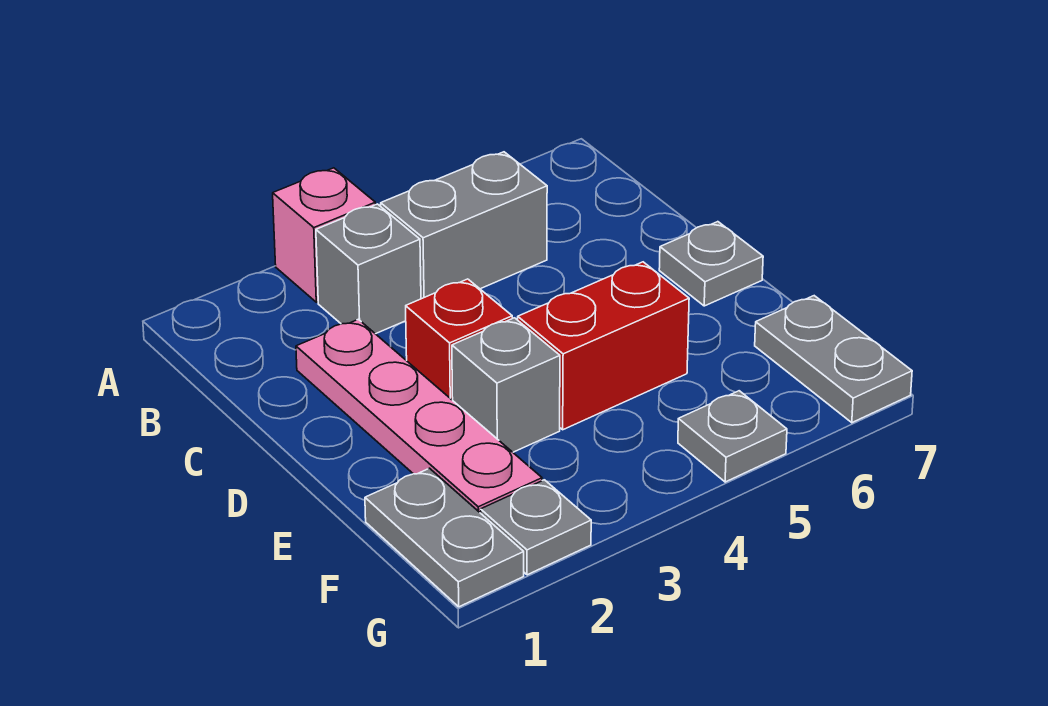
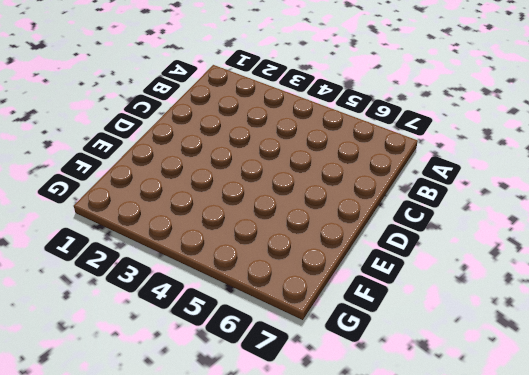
none -> pink brick A3 level 1
none -> grey brick B3 level 1
none -> grey brick B4:B5 level 1

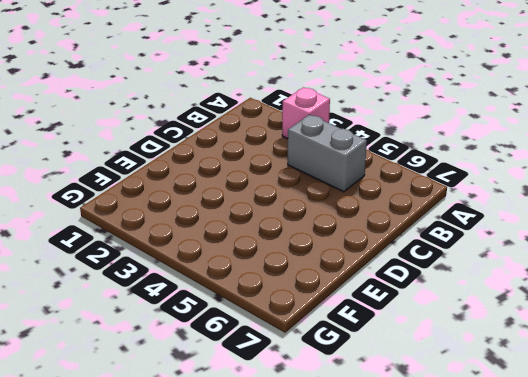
none -> grey brick B3 level 1
none -> pink plate C2:F2 level 1
none -> red brick D3 level 1

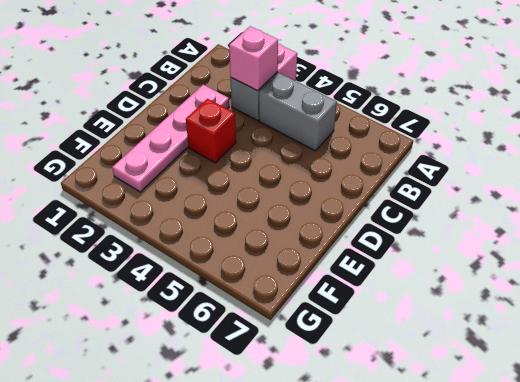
pink brick B3 level 2 -> none
none -> grey plate D7 level 1
none -> grey brick E3 level 1
none -> red brick E4:E5 level 1

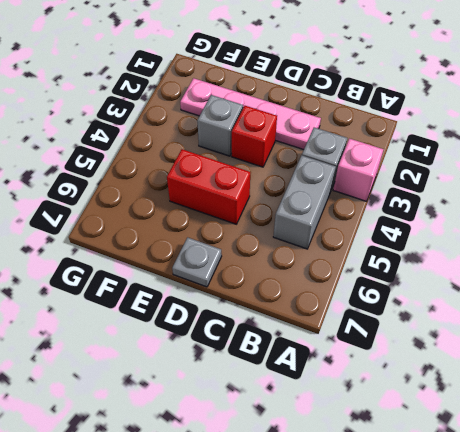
red brick D5:E5 level 1 -> red brick E4:E5 level 1
none -> grey plate F1:G1 level 1
none -> grey plate F7:G7 level 1
none -> grey plate G2 level 1

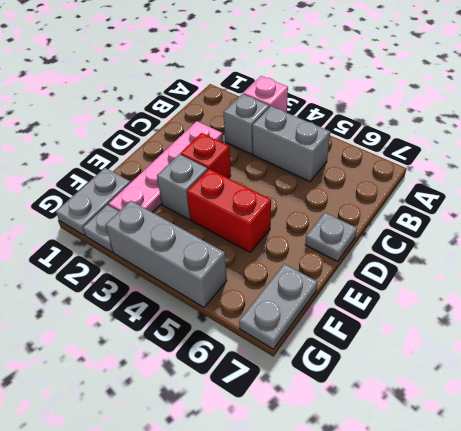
grey brick G3:G5 level 1 -> grey plate G5 level 1

